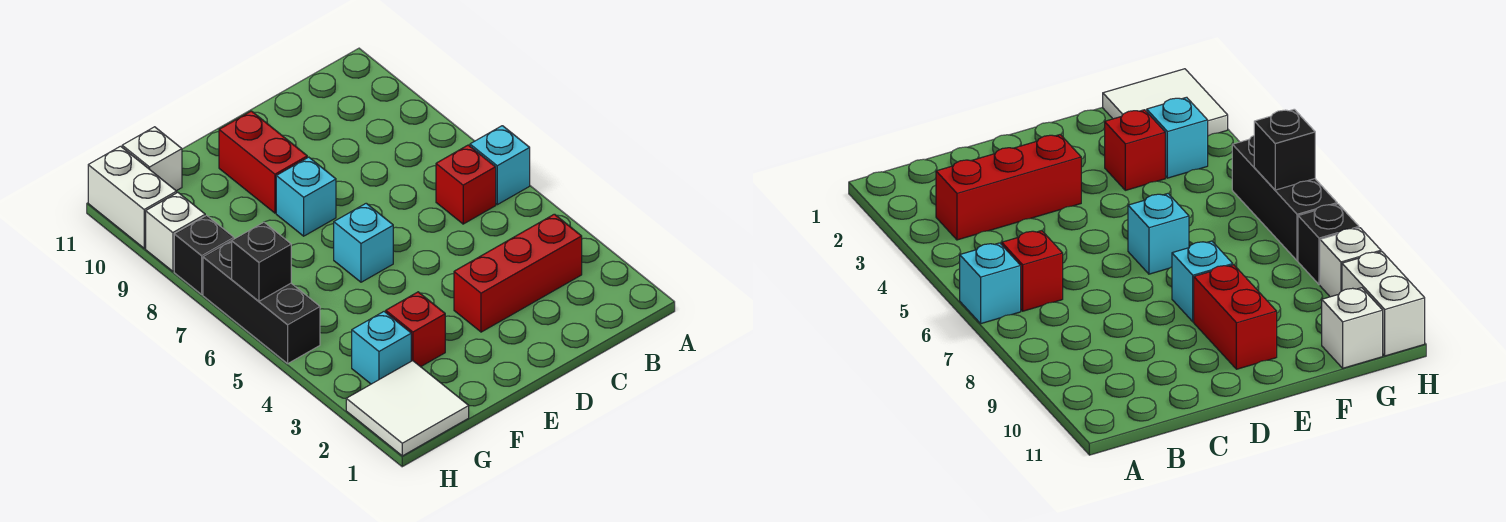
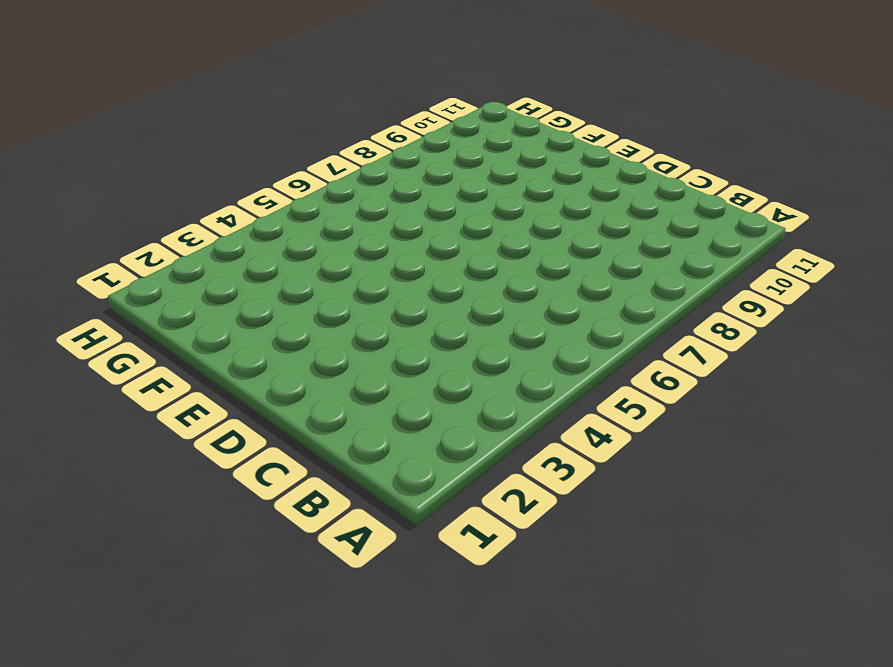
none -> cyan brick A6 level 1
none -> red brick B3:D3 level 1
none -> red brick B6 level 1

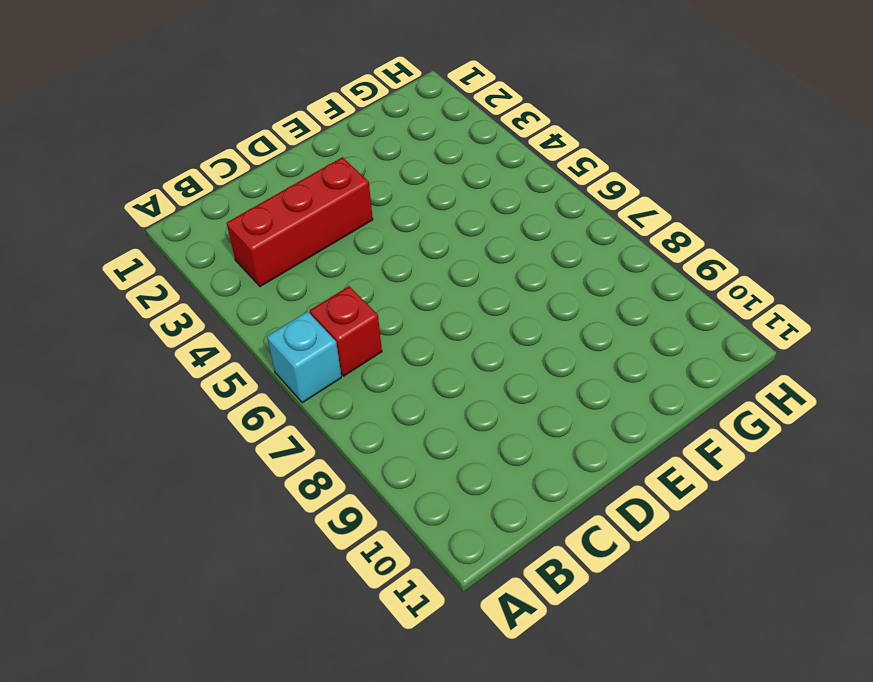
none -> cyan brick E6 level 1
none -> cyan brick E8 level 1
none -> red brick E9:E10 level 1

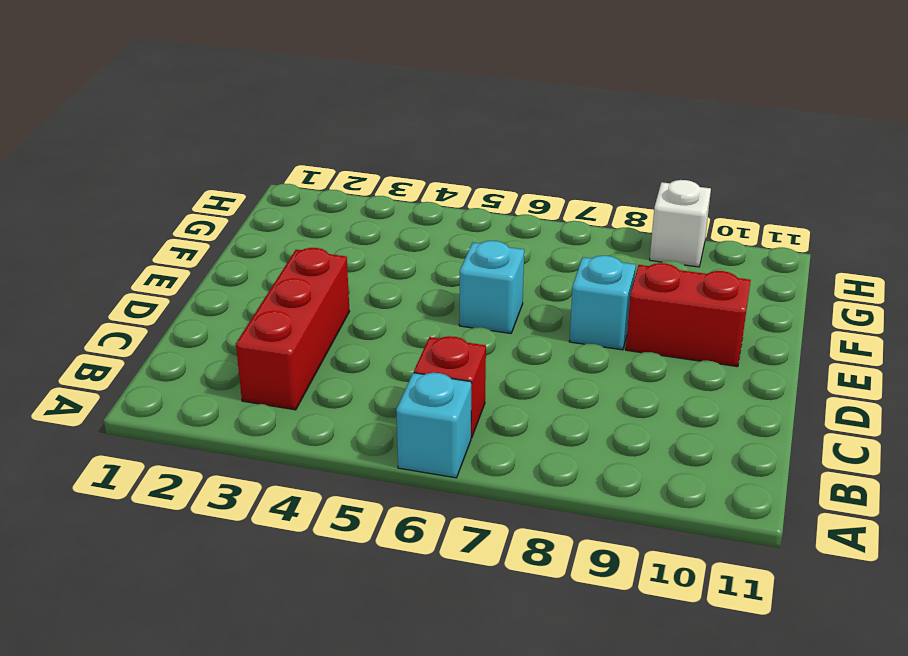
none -> red brick F3 level 1
none -> white tile G1:H2 level 1
none -> cyan brick G3 level 1

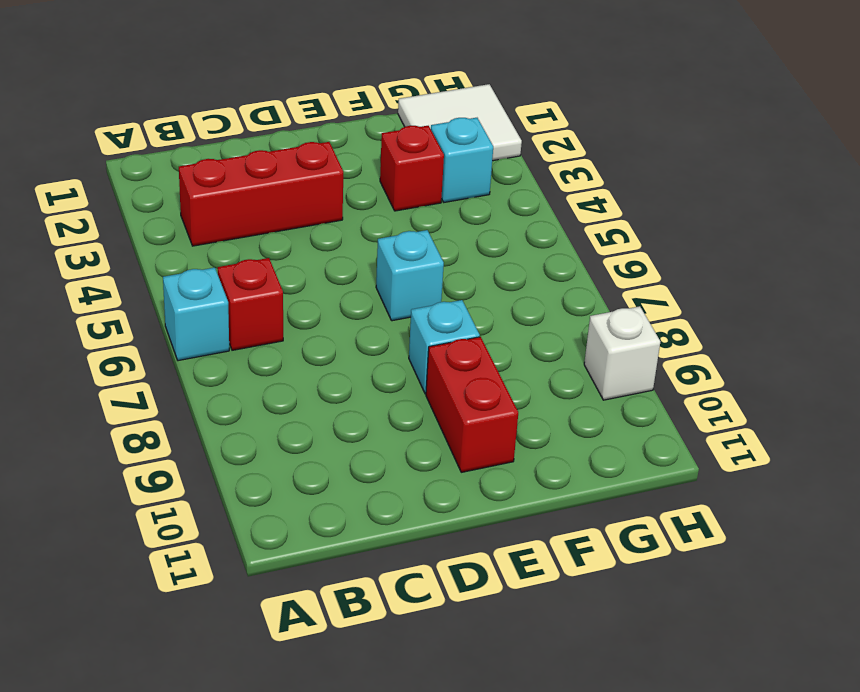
none -> white brick G11 level 1
none -> black brick H5:H7 level 1
none -> black brick H8 level 1

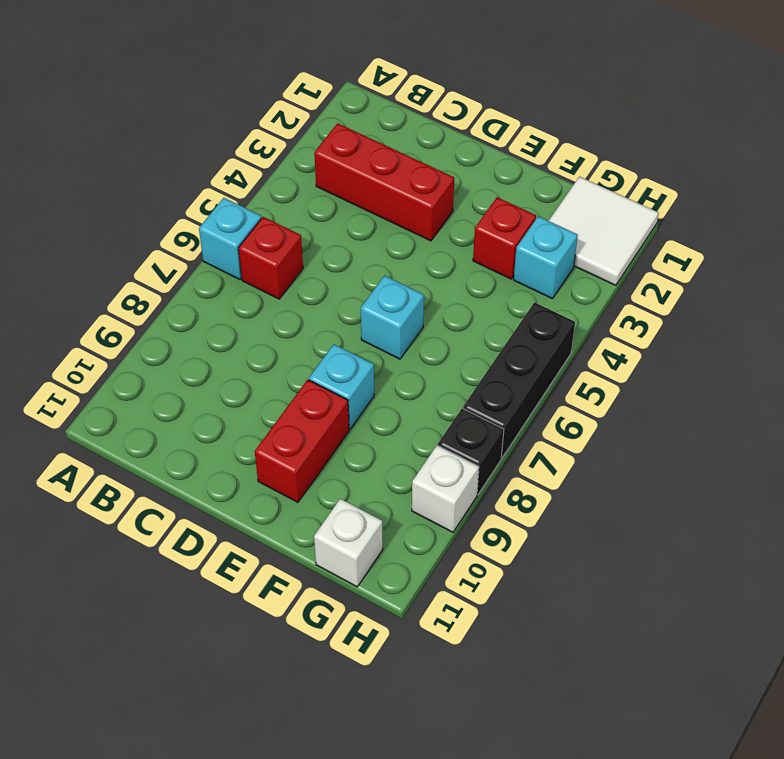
none -> white brick H10:H11 level 1
none -> black brick H6 level 2

